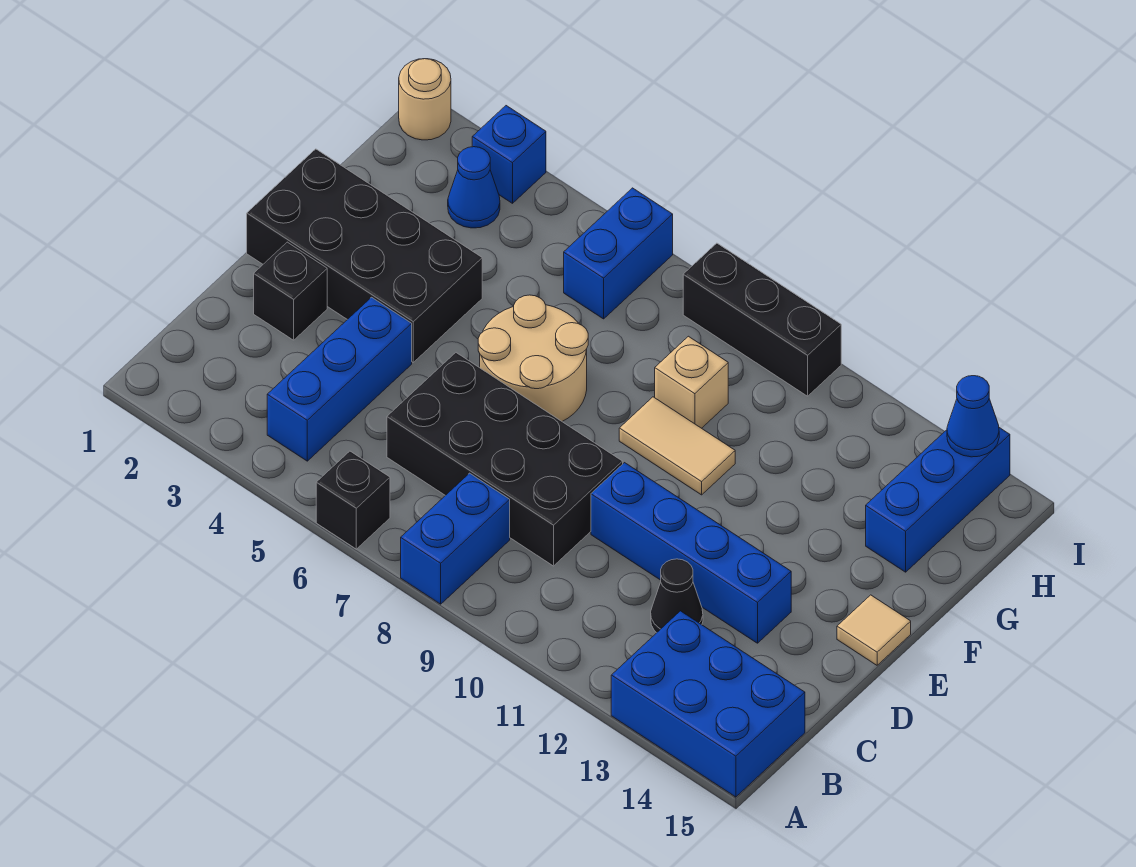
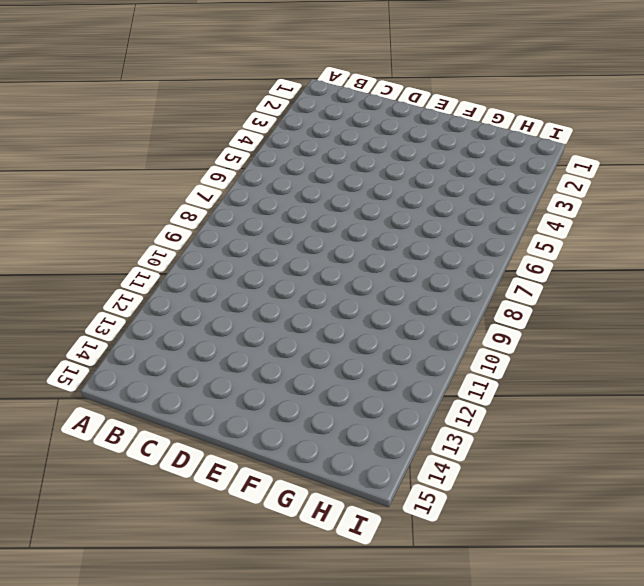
none -> black brick A6 level 1
none -> blue brick A8:B8 level 1
none -> blue brick A13:B15 level 1

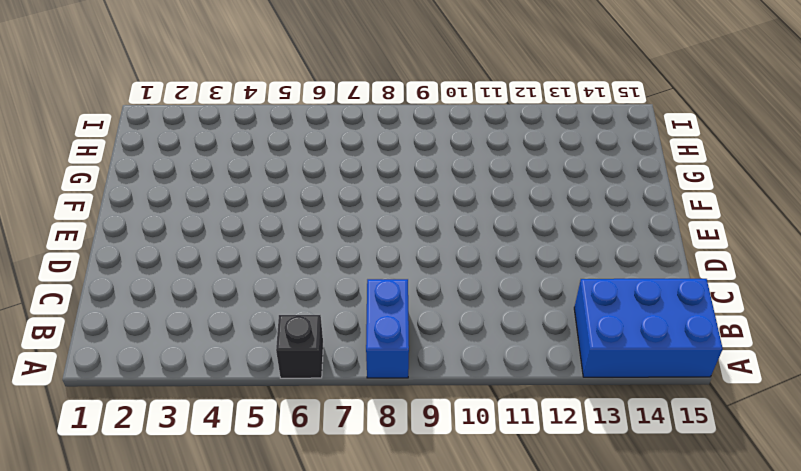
none -> blue brick B4:D4 level 1
none -> black brick C6:D9 level 1
none -> black cone C12 level 1

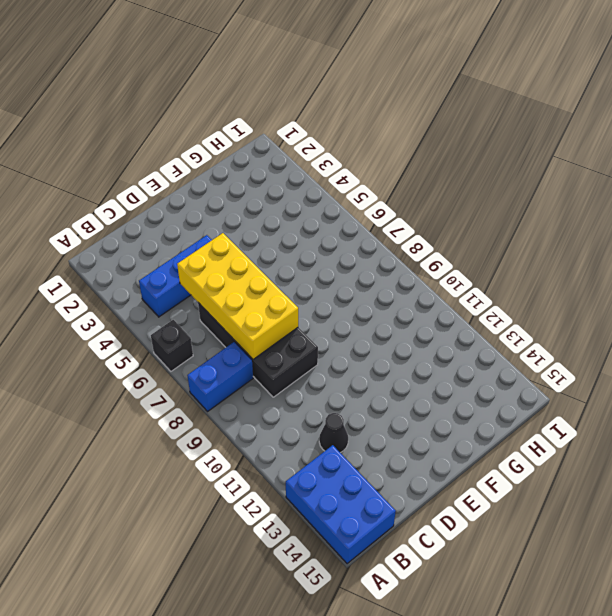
yellow brick C5:D8 level 2 -> none
none -> black brick D2 level 1
none -> blue brick D10:D13 level 1
none -> black brick E1:F4 level 1

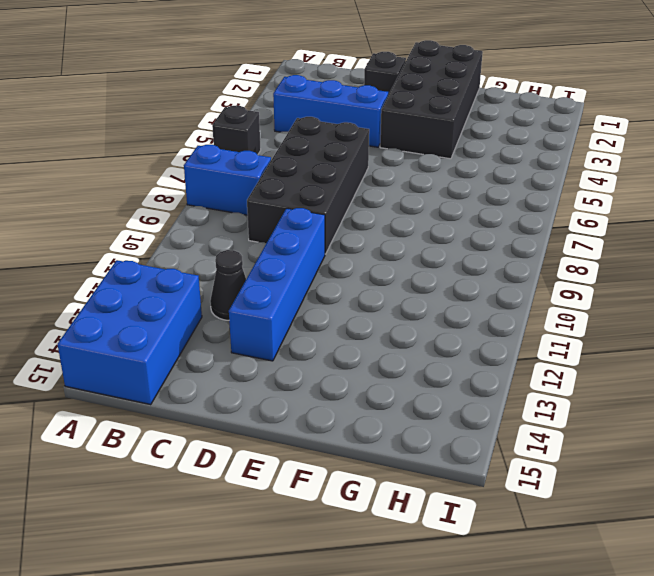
none -> tan round brick E6:F7 level 1
none -> tan tile E15 level 1
none -> tan tile F9:F10 level 1

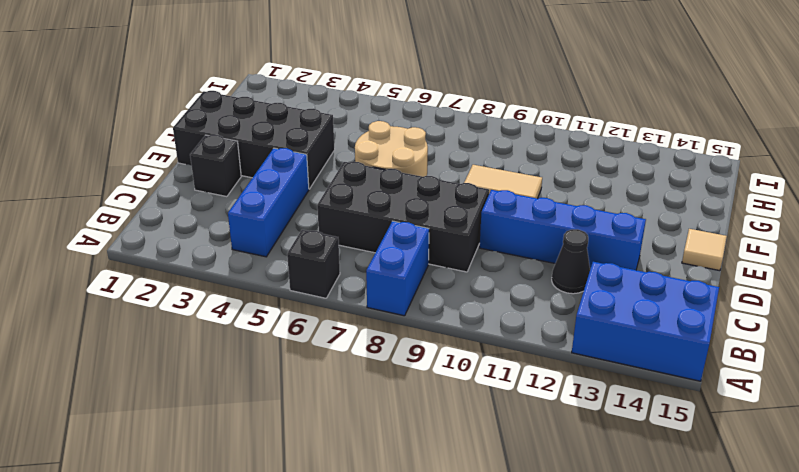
none -> tan brick G9 level 1
none -> blue brick G14:I14 level 1
none -> blue cone H3 level 1

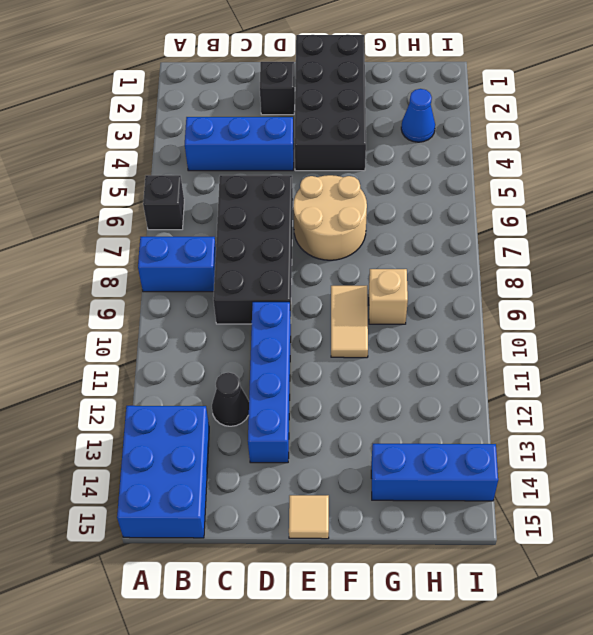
none -> blue brick H6:I6 level 1
none -> tan round brick I1 level 1
none -> blue brick I3 level 1

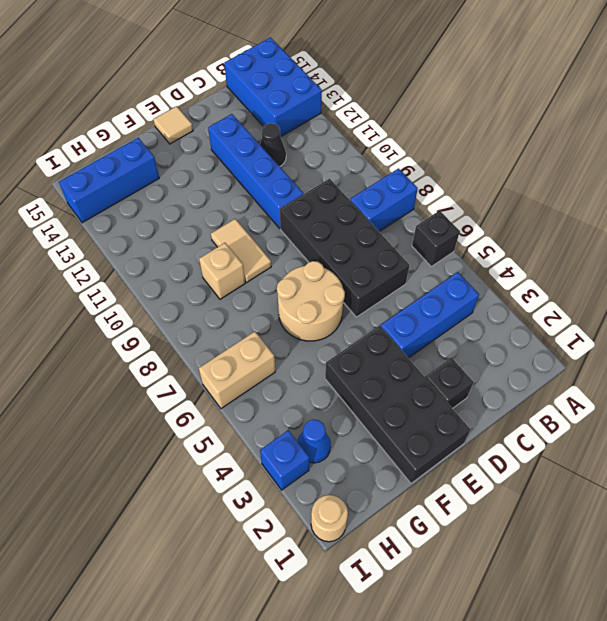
tan brick H6:I6 level 1 -> blue brick H6:I6 level 1
none -> black brick I8:I10 level 1
none -> blue cone I14 level 2

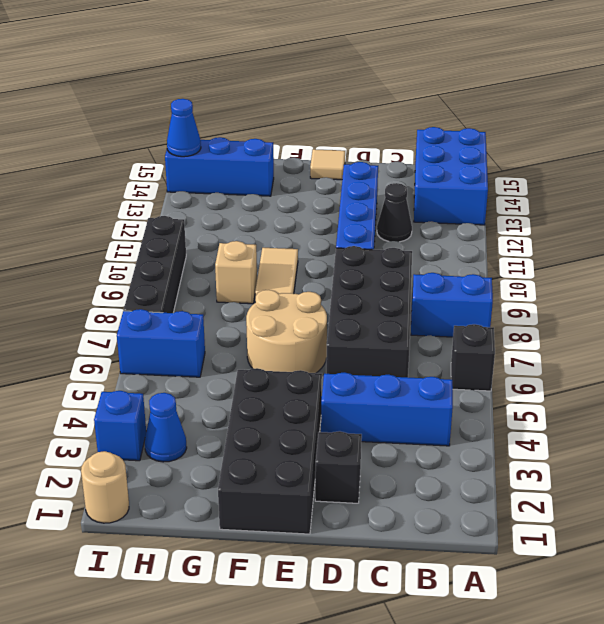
black brick I7:I10 level 1 -> black brick I8:I10 level 1

